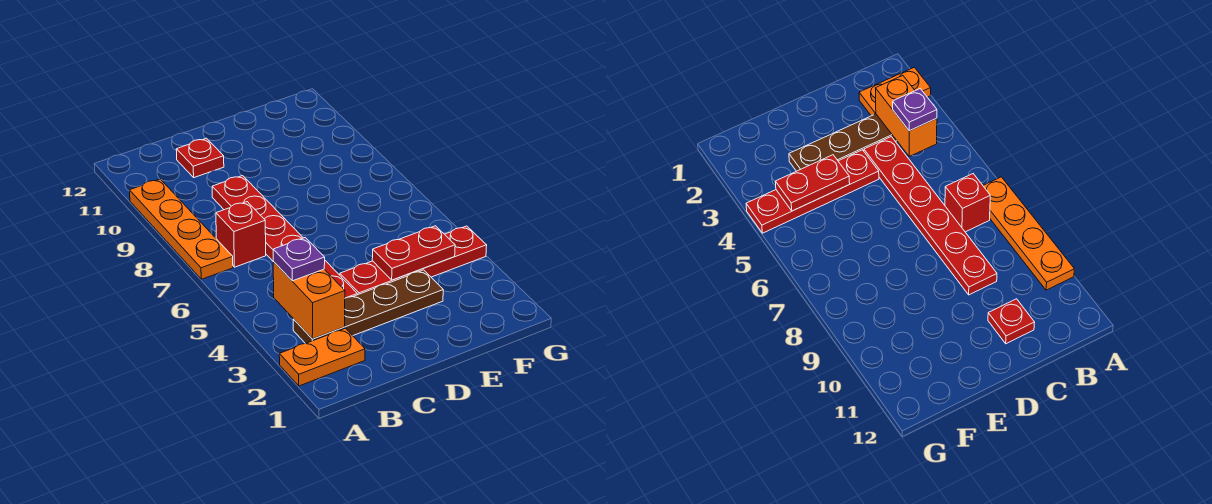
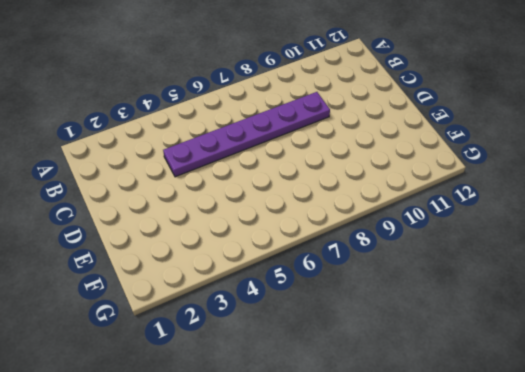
purple plate C4:C9 level 1 -> red plate C4:C9 level 1
none -> orange plate A2:B2 level 1
none -> orange plate A7:A10 level 1

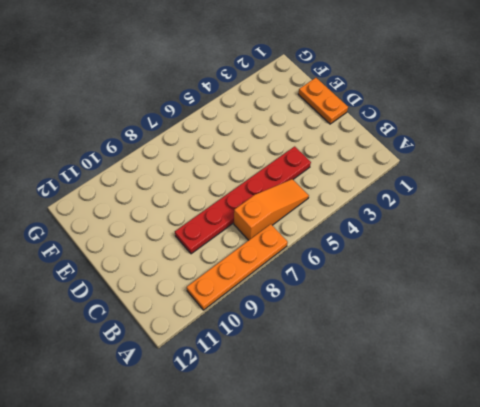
orange slope B5:B7 level 1 top 7 -> red brick B7 level 1
orange plate D1:E1 level 1 -> orange plate A2:B2 level 1
none -> brown plate B3:E3 level 1
none -> red plate C11 level 1

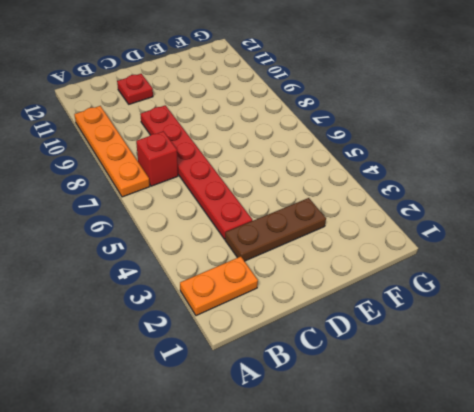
brown plate C3:E3 level 1 -> brown plate B3:E3 level 1
none -> red plate D4:G4 level 1
none -> orange brick B3:B4 level 2

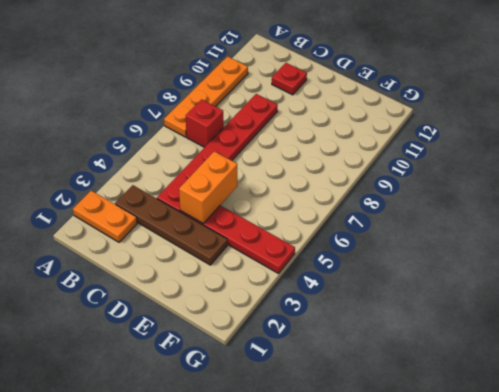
orange brick D4:D5 level 2 -> orange brick B3:B4 level 2
none -> red plate E4:F4 level 2
none -> purple plate B4 level 3

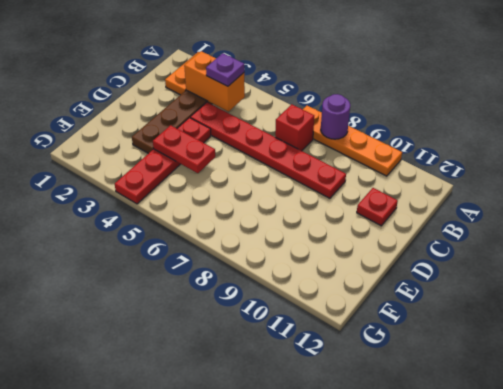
purple round brick A8 level 2 -> none
red plate E4:E5 level 2 -> red plate E4:F4 level 2

